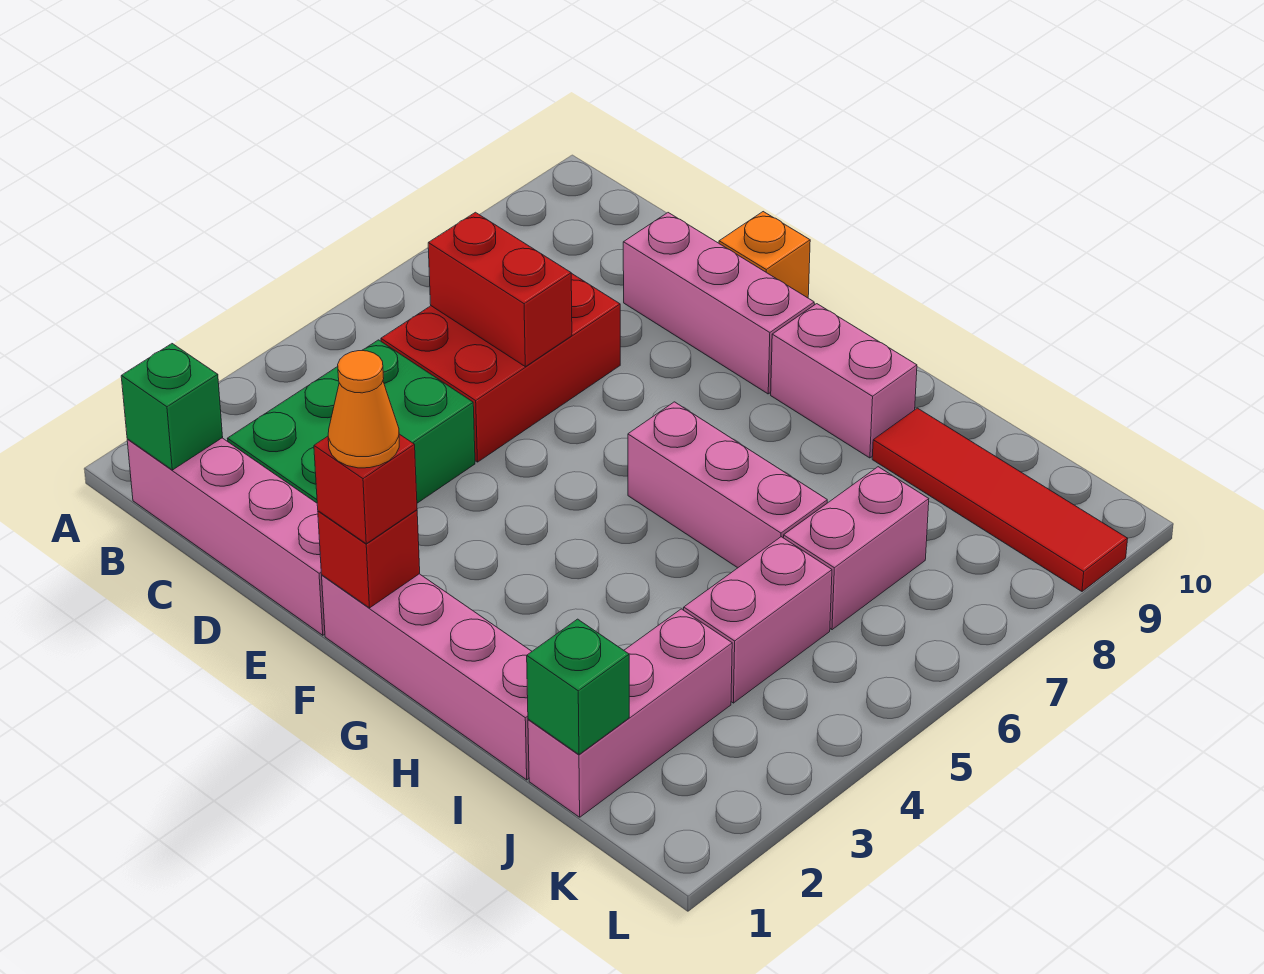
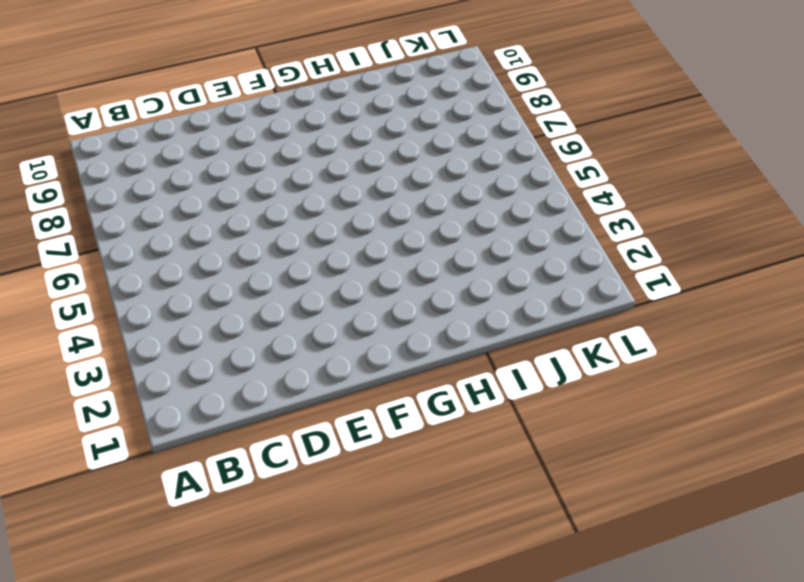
none -> pink brick B1:E1 level 1
none -> green brick C2:D4 level 1
none -> red brick C5:D7 level 1

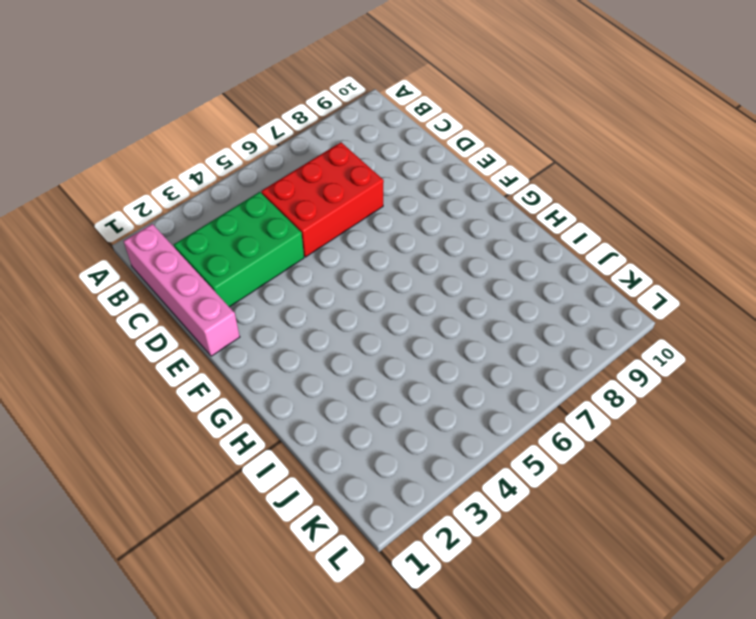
none -> pink brick D9:F9 level 1
none -> orange brick E10 level 1
none -> pink brick F1:I1 level 1

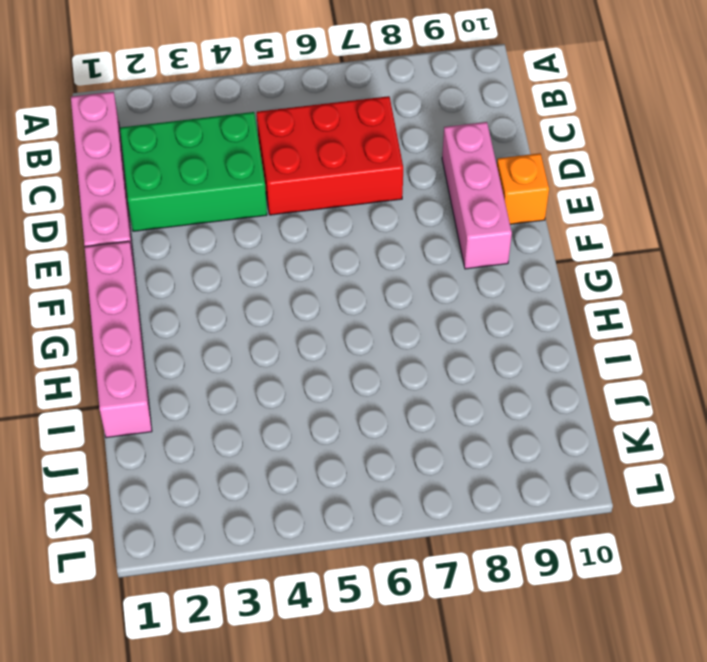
none -> pink brick G6:I6 level 1
none -> pink brick G9:H9 level 1
none -> red tile I9:L9 level 1

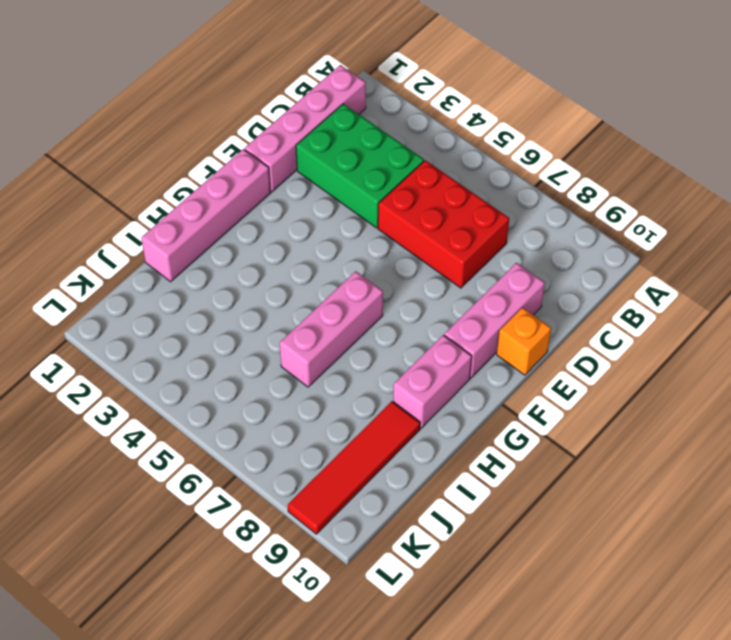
none -> pink brick J1:J3 level 1
none -> pink brick J4:J5 level 1
none -> pink brick J6:J7 level 1

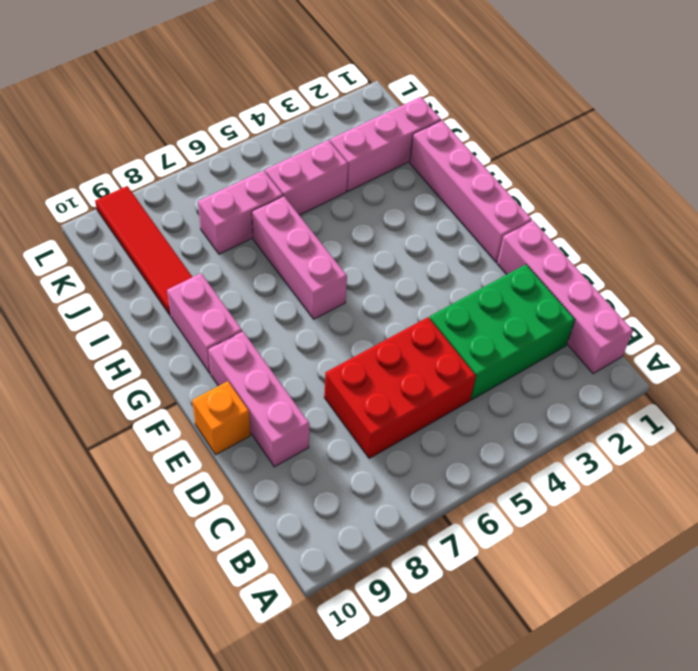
none -> green brick B1 level 2
none -> red brick C6:D6 level 2
none -> red brick F1 level 2

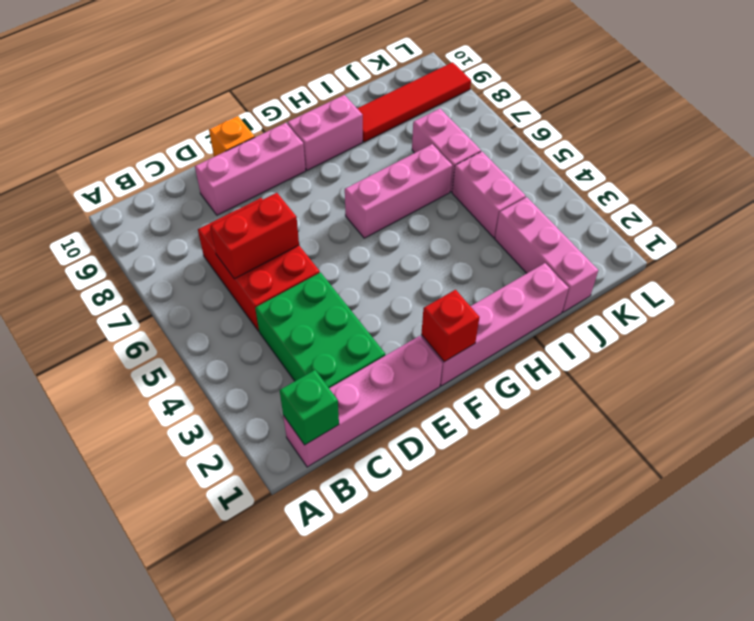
none -> green brick J1 level 2
none -> red brick F1 level 3
none -> orange cone F1 level 4

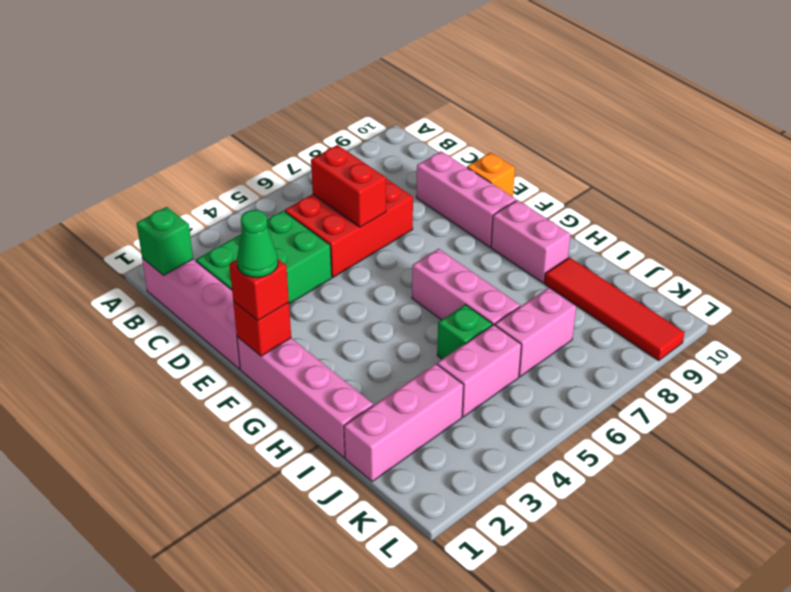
green cone F1 level 4 -> orange cone F1 level 4
green brick I5 level 1 -> green brick J1 level 2

